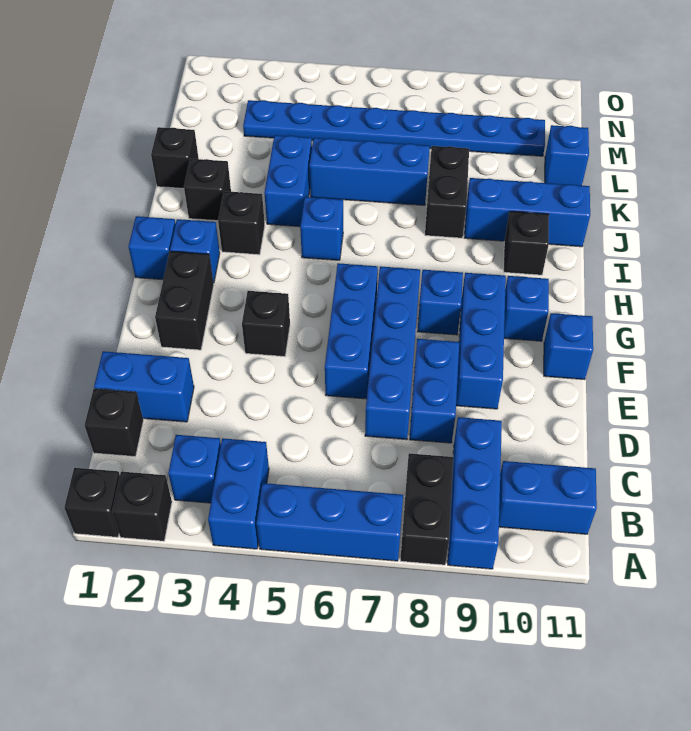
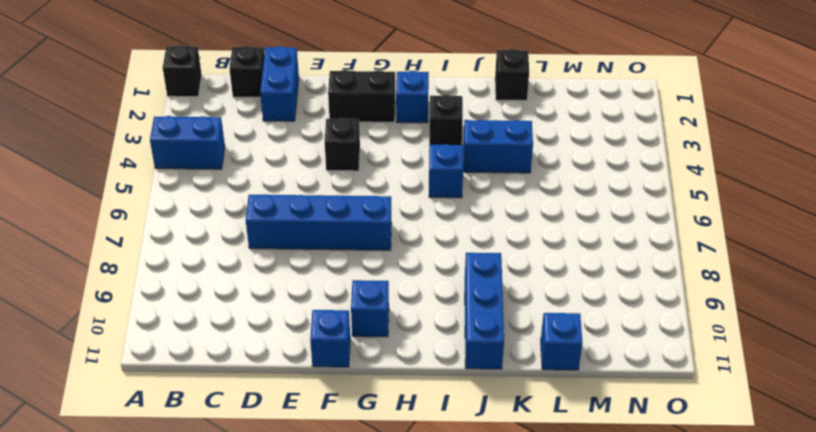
none -> black brick A2 level 1
none -> blue brick A5:A7 level 1
none -> black brick A8:B8 level 1
none -> blue brick A9:C9 level 1

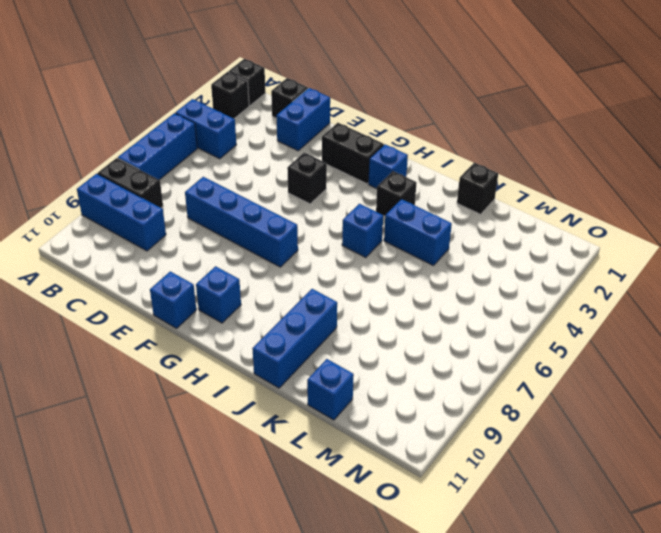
none -> blue brick B3 level 1
none -> blue brick B10:B11 level 1
none -> blue brick D8:E8 level 1
none -> blue brick E6:G6 level 1

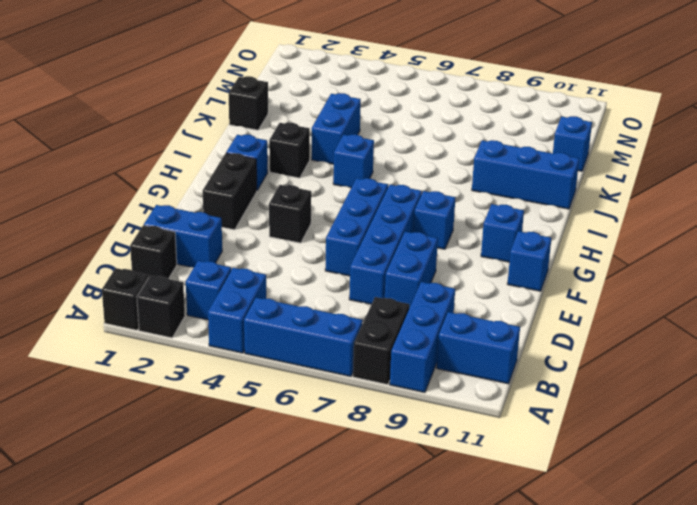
none -> blue brick E9:G9 level 1
none -> blue brick H1 level 1
none -> black brick I10 level 1
none -> black brick J2 level 1

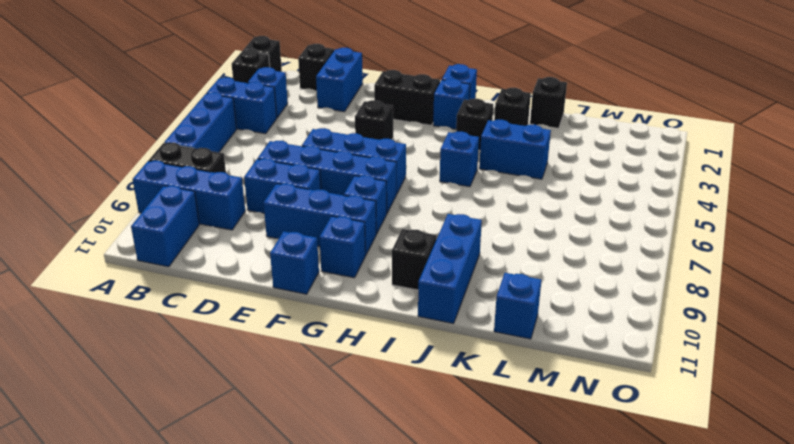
none -> black brick J8:K8 level 1
none -> blue brick K5:K7 level 1
none -> blue plate M3:M10 level 1

